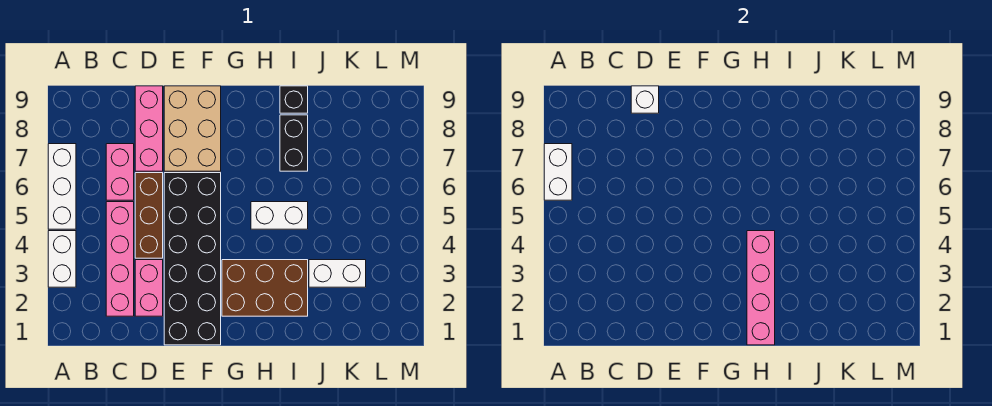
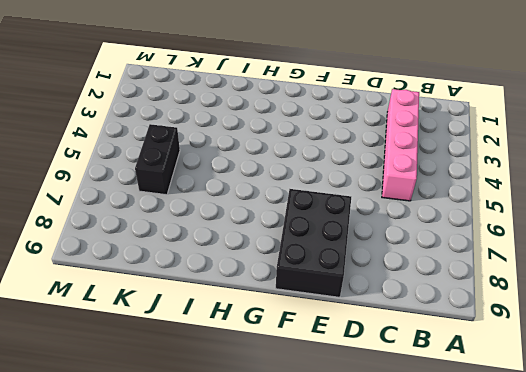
black brick E7:F9 level 1 -> tan brick E7:F9 level 1
black brick K5:K6 level 1 -> black brick I7:I8 level 1
none -> white brick A3:A4 level 1
none -> white brick A5:A7 level 1
none -> pink brick C6:C7 level 1

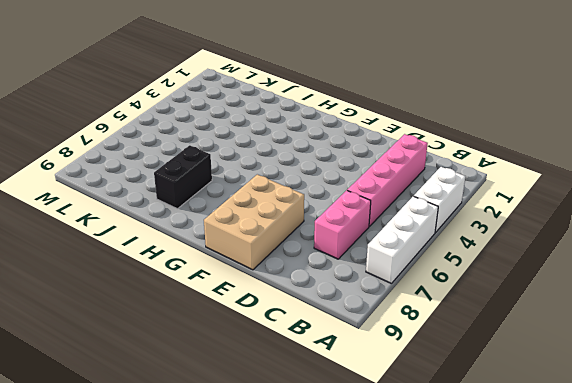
none -> pink brick D2:D3 level 1
none -> brown brick D4:D6 level 1
none -> pink brick D7:D9 level 1

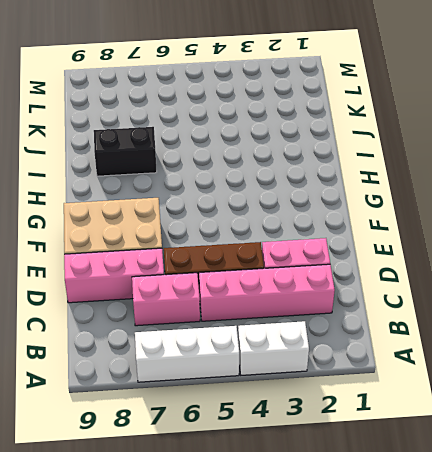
none -> black brick E1:F6 level 1
none -> brown brick G2:I3 level 1
none -> white brick H5:I5 level 1

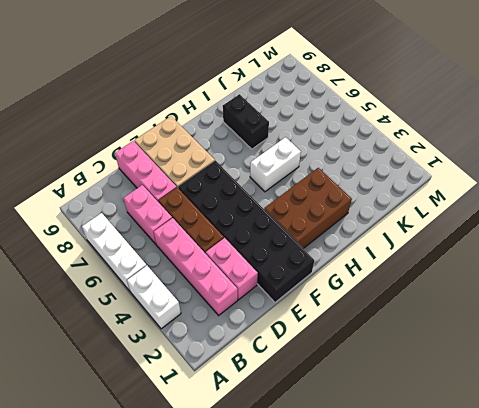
none -> black brick I9 level 1
none -> white brick J3:K3 level 1
none -> white brick A6:A7 level 2

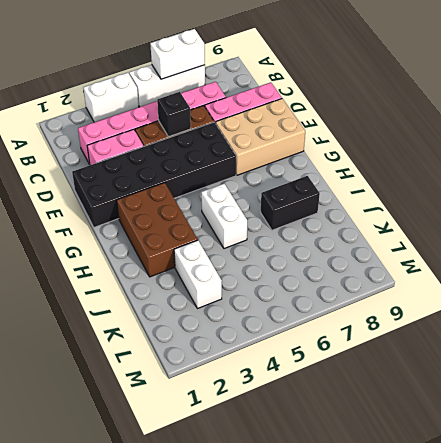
black brick D5 level 2 -> black brick I9 level 1
none -> white brick D9 level 2
none -> pink brick H1:H4 level 2

